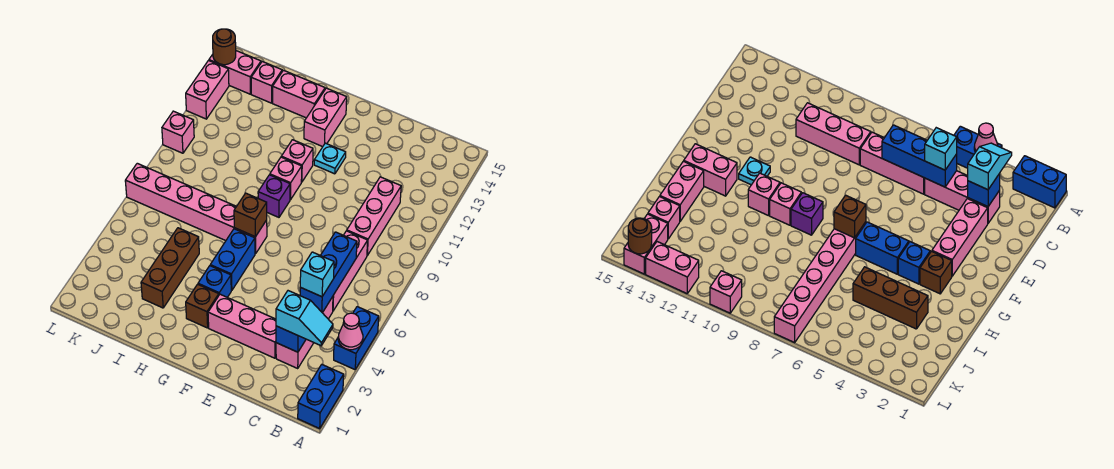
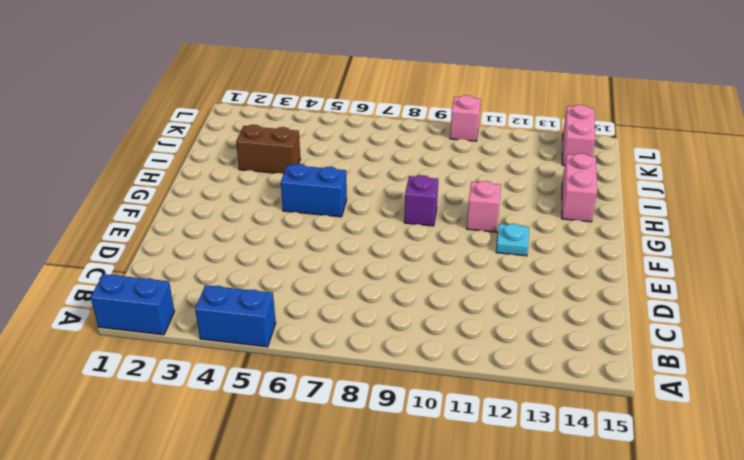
brown brick I3:I4 level 1 -> brown brick I3:I5 level 1
none -> pink brick C3:C5 level 1
none -> pink brick C6:C8 level 1
none -> pink brick C9:C11 level 1

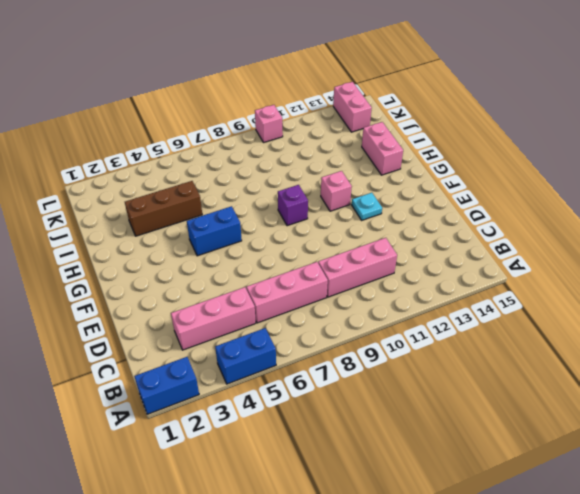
none -> pink brick D3:F3 level 1
none -> brown brick G3 level 1
none -> blue brick G4 level 1

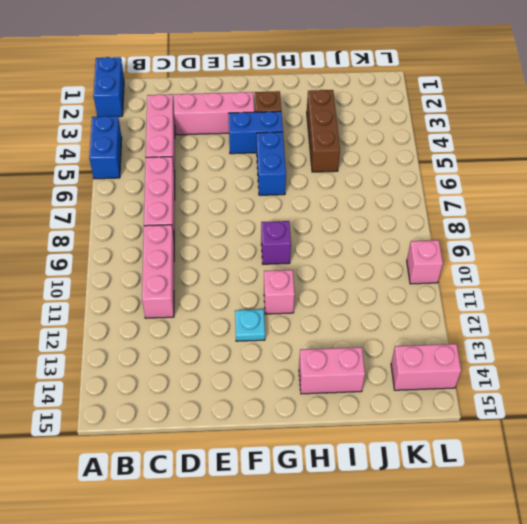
blue brick F4:G4 level 1 -> blue brick G4 level 1
none -> pink brick G7:L7 level 1
none -> pink brick G10 level 1
none -> pink brick G13:G14 level 1

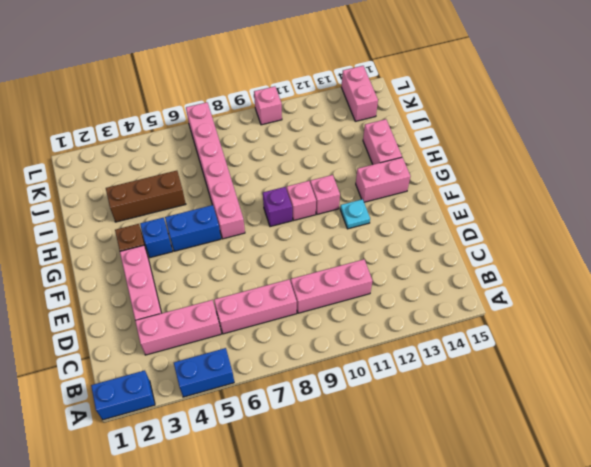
none -> pink brick J14 level 1
none -> pink brick L12:L13 level 1
none -> pink cone A4 level 2

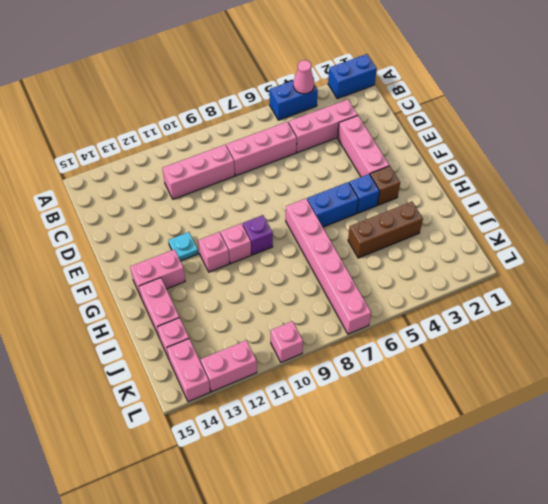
none -> blue brick C3 level 2
none -> blue brick C5:C7 level 2
none -> brown brick G7 level 2

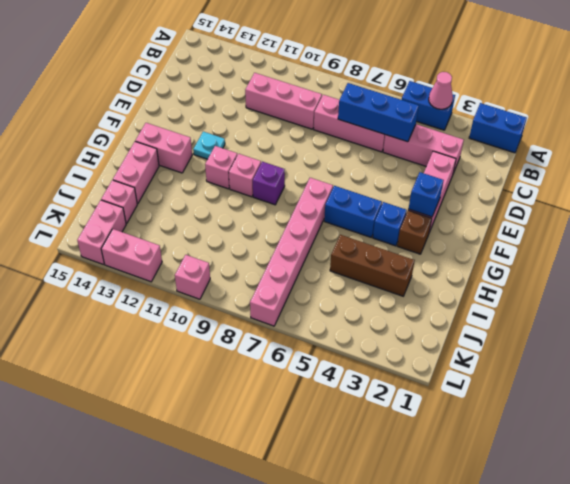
blue brick F3 level 2 -> blue brick C3 level 2
none -> brown brick G7 level 2
none -> brown round brick L14 level 2
none -> cyan slope B3:C3 level 3 top C

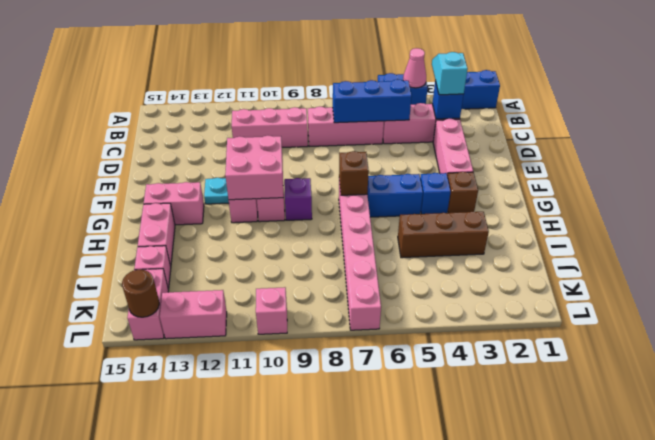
pink brick F10:G11 level 2 -> none
none -> cyan brick C5 level 3

